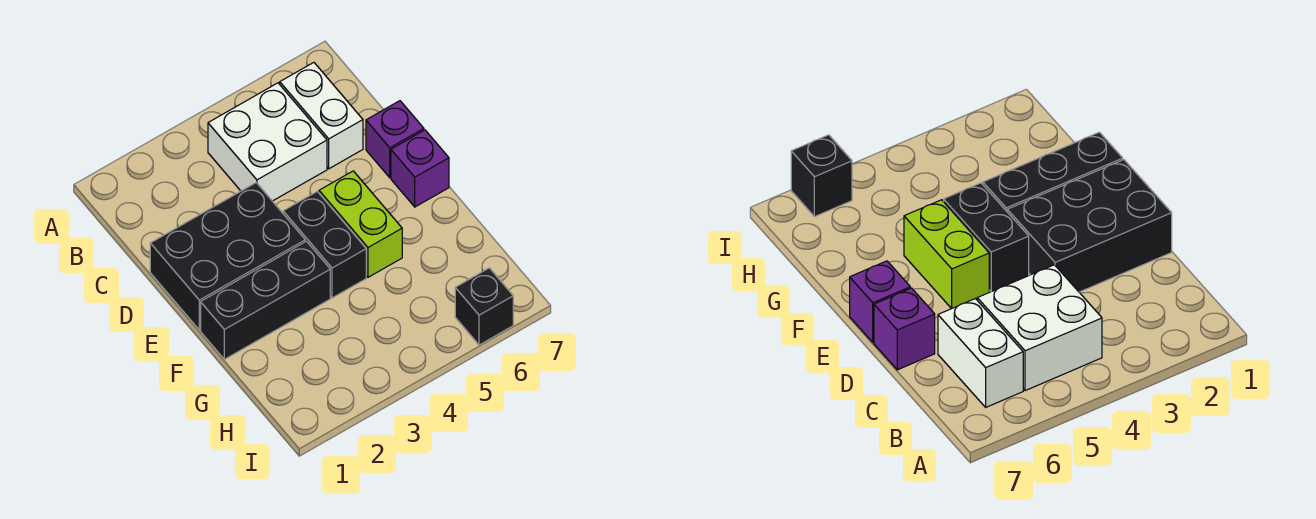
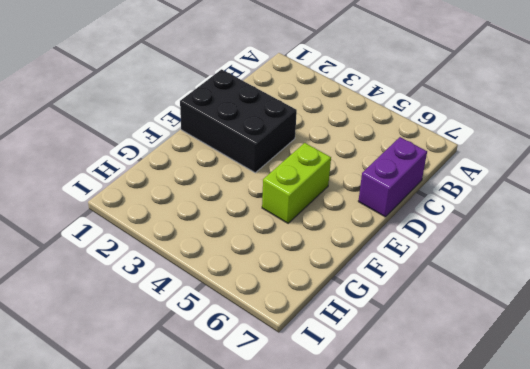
purple brick C7:D7 level 1 -> purple brick D7 level 1
none -> white brick B4:C5 level 1
none -> white brick B6:C6 level 1

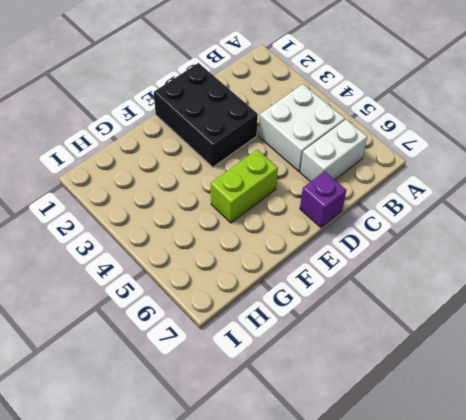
none -> black brick E4:F4 level 1
none -> purple brick E7 level 1

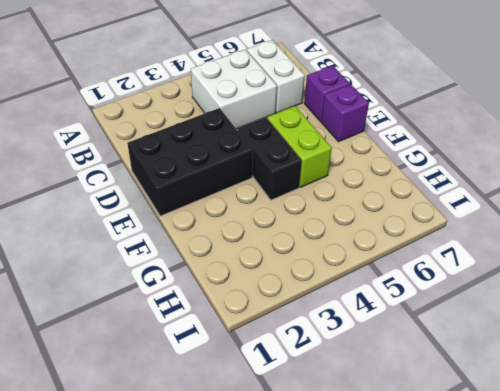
none -> black brick F1:F3 level 1
none -> black brick I6 level 1

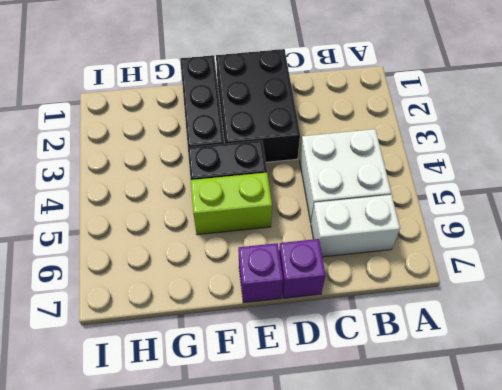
none -> black brick I6 level 1

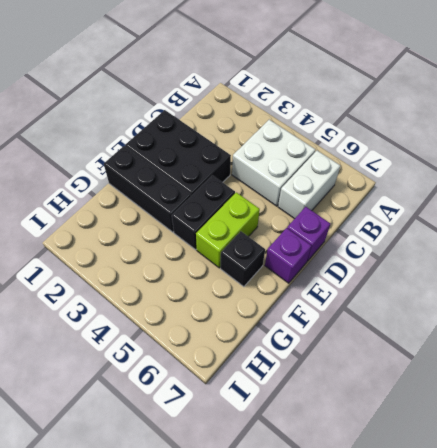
black brick F6 level 1 -> black brick I6 level 1

